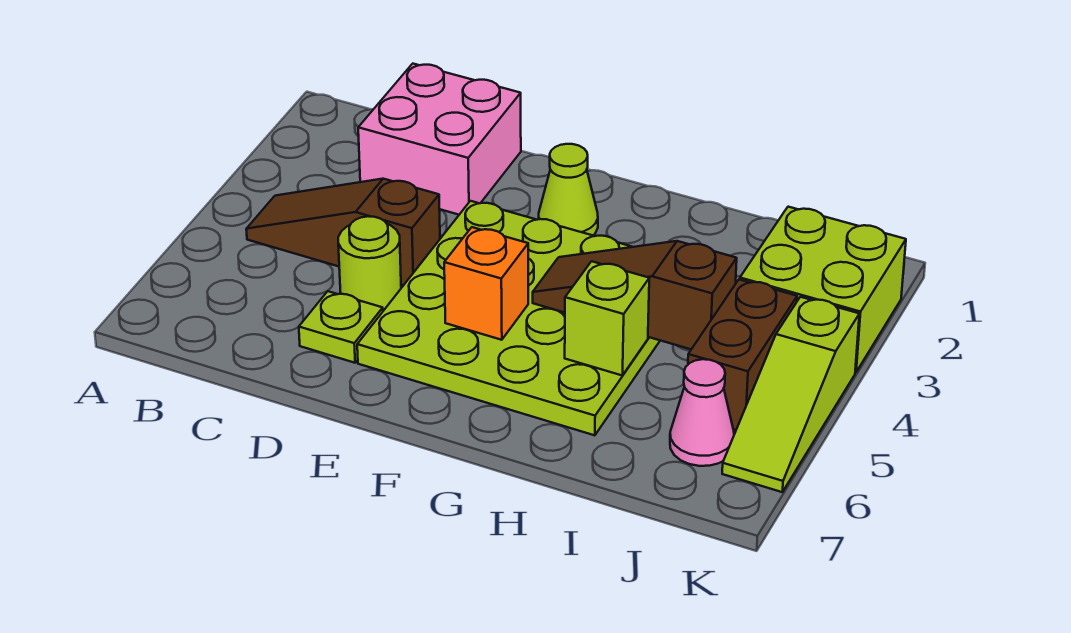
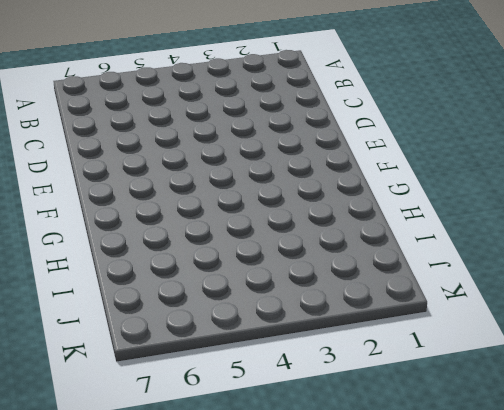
none -> brown slope B4:D4 level 1 top D
none -> pink brick C1:D2 level 1
none -> lime round brick D5 level 1

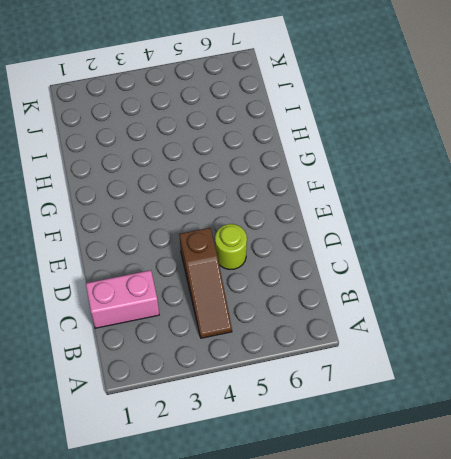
pink brick C1:C2 level 1 -> pink brick C1:D2 level 1
none -> lime plate D6 level 1
none -> lime plate E3:H6 level 1
none -> lime cone F2 level 1

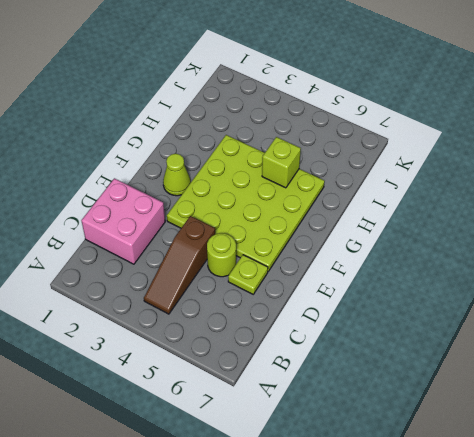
none -> lime brick J2:K3 level 1
none -> brown brick J4:J5 level 1
none -> pink cone J6 level 1

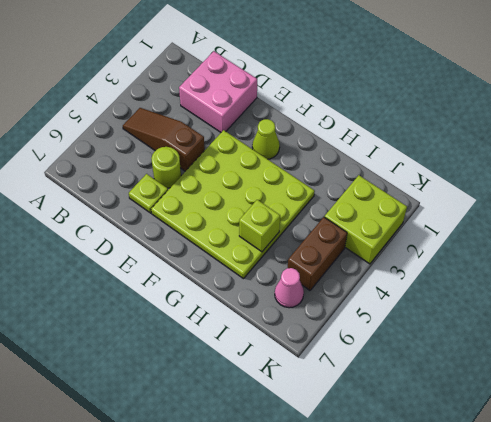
none -> lime slope K4:K6 level 1 top 4
none -> orange brick F5 level 2
none -> brown slope G4:I4 level 2 top I

